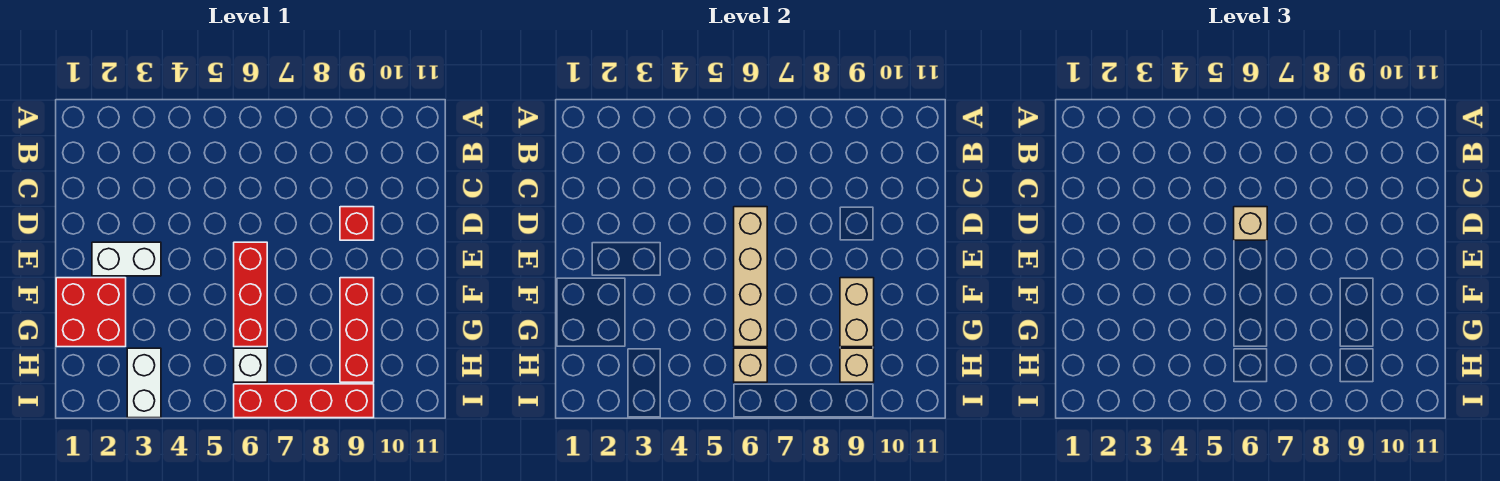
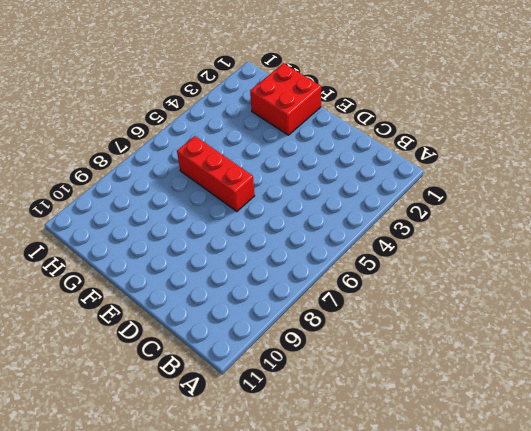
none -> red brick D9 level 1
none -> white brick E2:E3 level 1
none -> red brick F9:H9 level 1

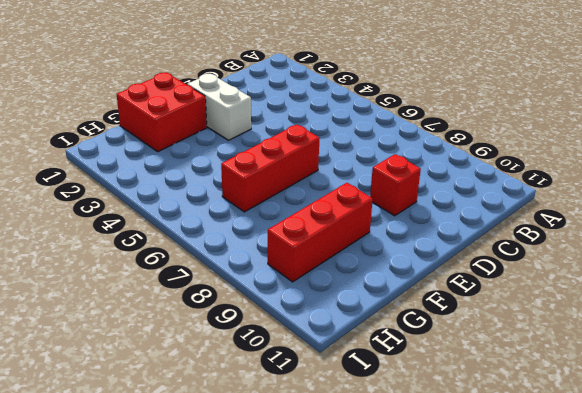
none -> white brick H3:I3 level 1
none -> white brick H6 level 1
none -> red brick I6:I9 level 1

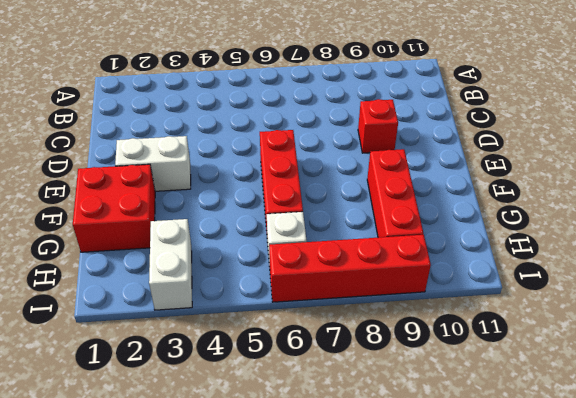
none -> tan brick D6:G6 level 2
none -> tan brick F9:G9 level 2
none -> tan brick H6 level 2

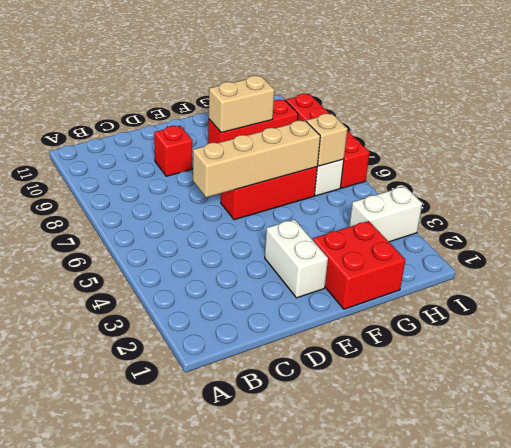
none -> tan brick H9 level 2
none -> tan brick D6 level 3

